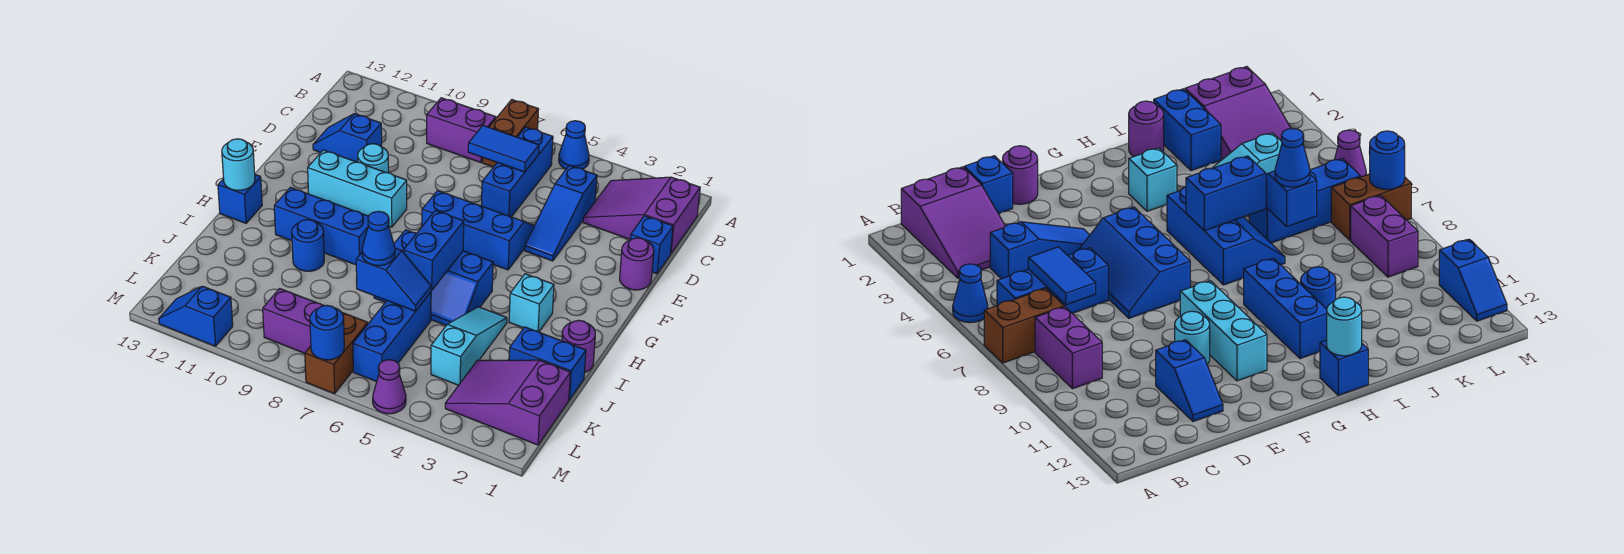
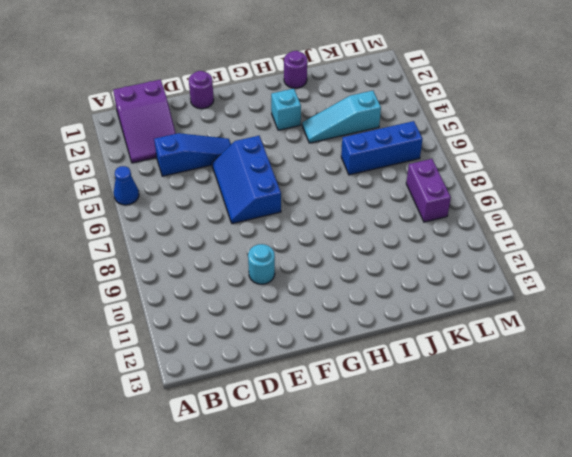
none -> brown brick A7:B7 level 1
none -> blue brick B6:D6 level 1
none -> purple brick B8:B9 level 1
none -> blue brick D1 level 1

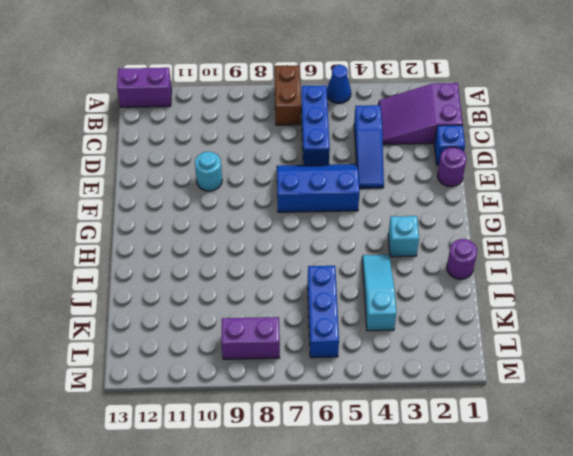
purple brick A12:A13 level 1 -> purple brick B8:B9 level 1
none -> blue slope D11:D12 level 1 top 11
none -> cyan brick F9:F11 level 1
none -> blue slope H5:I7 level 1 top H
none -> blue brick H9:H11 level 1

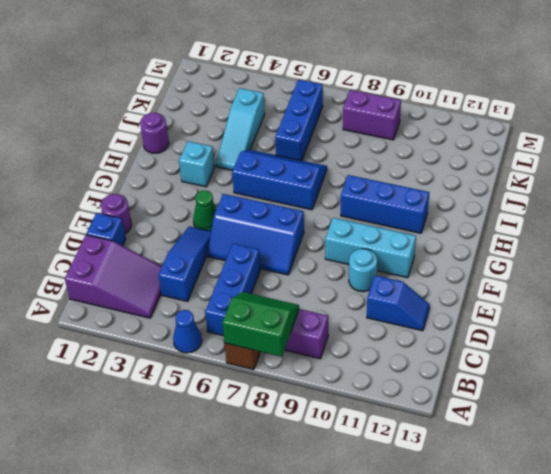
green slope A7:B8 level 2 top A -> none
green cone F4 level 1 -> none
none -> blue brick H13 level 1
none -> blue round brick I10 level 1
none -> blue brick J1:J2 level 1
none -> purple slope K1:L3 level 1 top 1

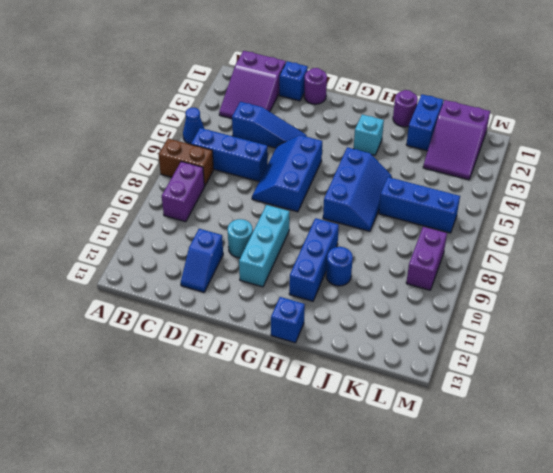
none -> cyan slope I4:K4 level 1 top K
none -> brown brick L7:M7 level 1
none -> purple cone M5 level 1
none -> blue slope M11:M12 level 1 top 11

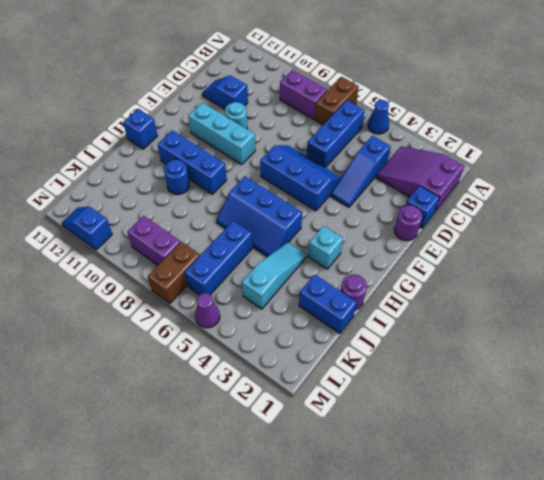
none -> purple slope K1:L3 level 1 top 1
none -> blue tile C6:C7 level 2
none -> blue brick H6:I6 level 2
none -> cyan round brick H13 level 2

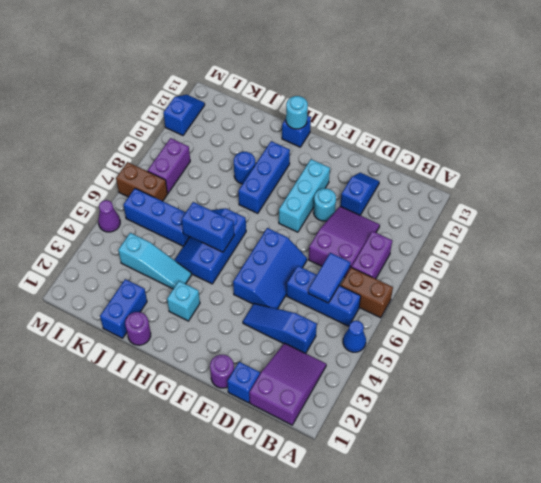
purple slope C8:D10 level 1 top 8 -> purple slope K1:L3 level 1 top 1
none -> blue slope J6:J7 level 2 top 7
none -> blue round brick M7 level 2
none -> blue cone J7 level 3

